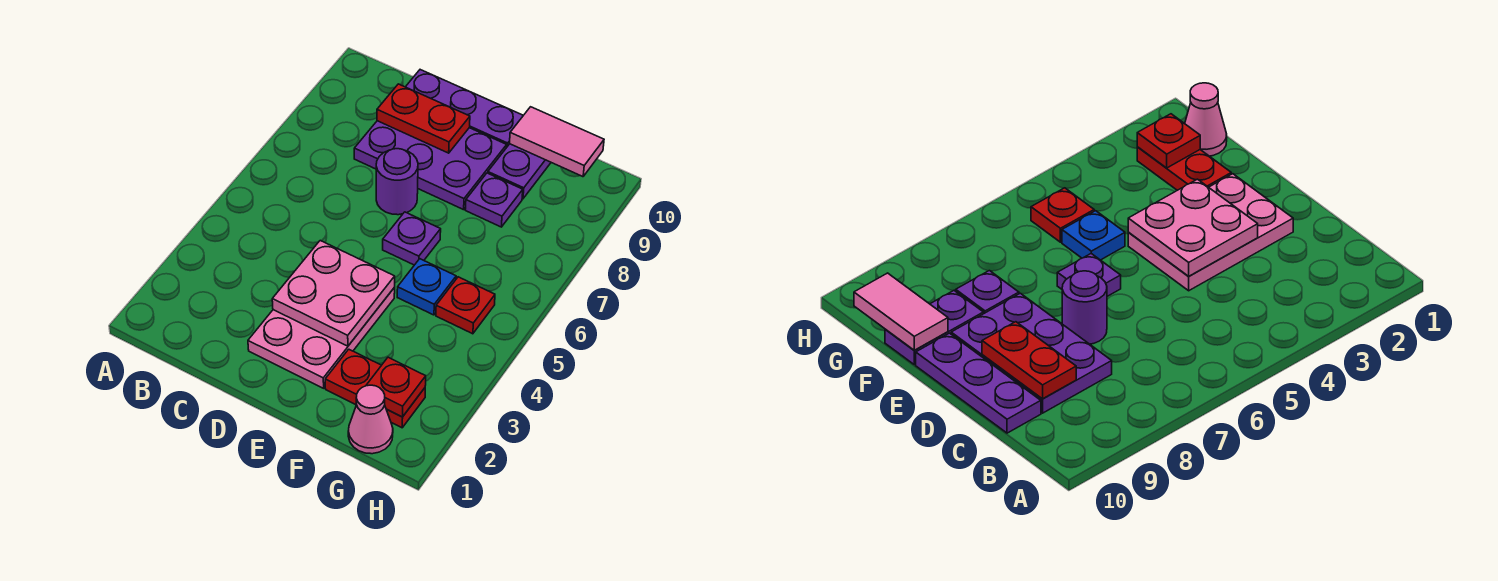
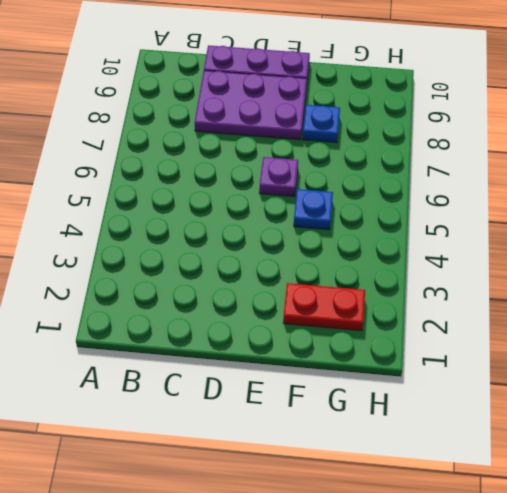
blue plate F8 level 1 -> purple plate F8 level 1
none -> pink plate D2:E4 level 1
none -> purple round brick D7 level 1
none -> purple plate F9:F10 level 1

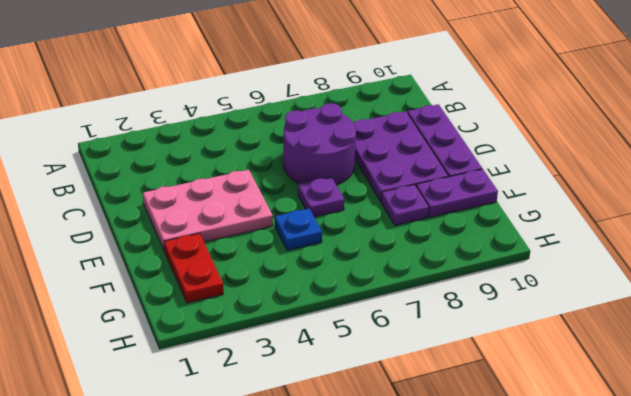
purple round brick C6:D7 level 1 -> purple round brick D7 level 1
none -> pink cone G1 level 1
none -> red plate G5 level 1
none -> red plate C9:D9 level 2

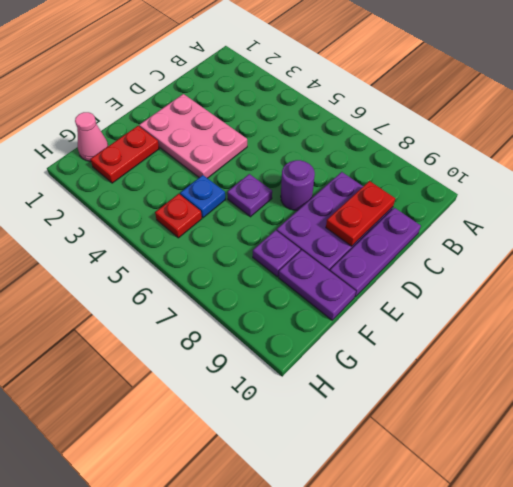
none -> pink plate D3:E4 level 2
none -> pink tile F10:G10 level 2
none -> red plate G2 level 2

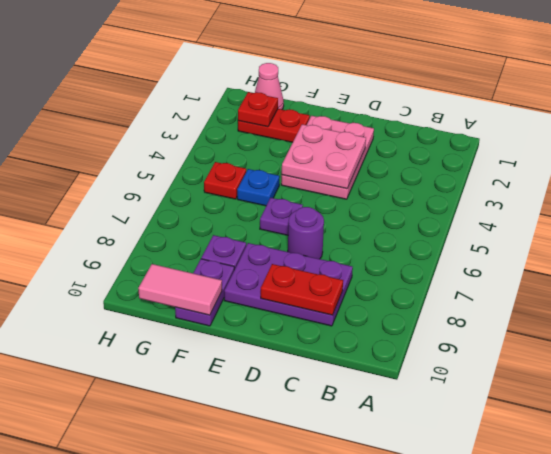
none -> purple plate C10:E10 level 1

